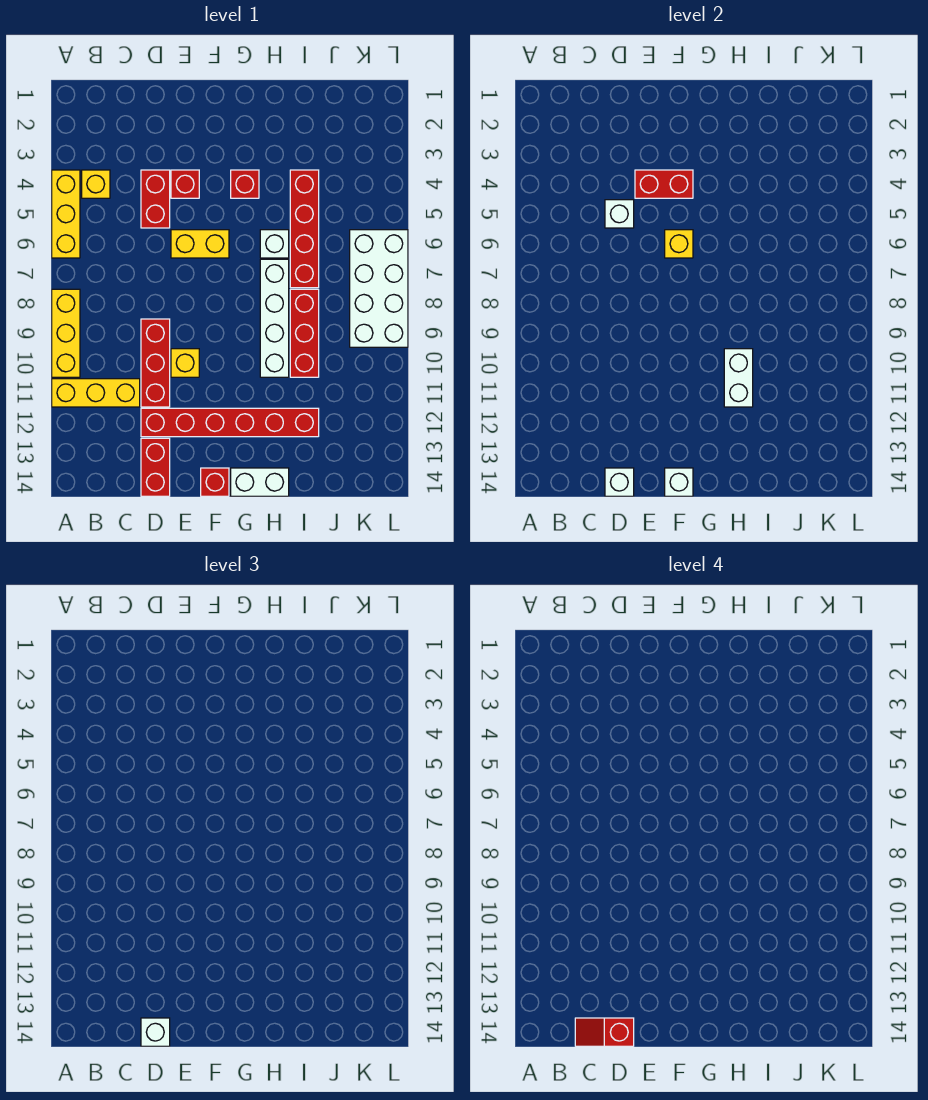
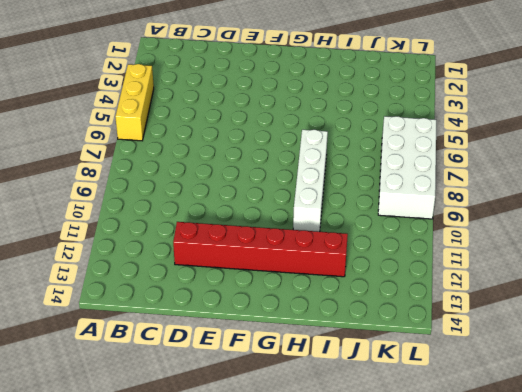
none -> yellow brick A8:A10 level 1
none -> yellow brick A11:C11 level 1
none -> yellow brick B4 level 1

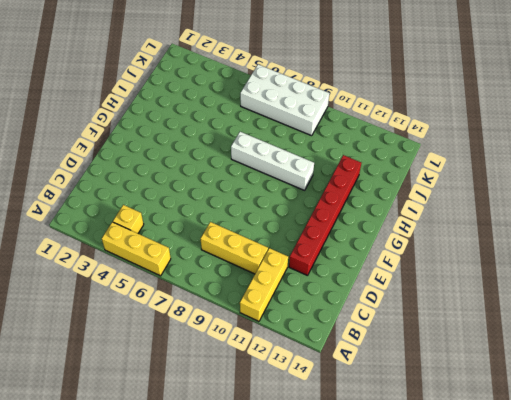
yellow brick C8:C10 level 1 -> yellow brick A8:A10 level 1
none -> red brick D4:D5 level 1
none -> red brick D9:D11 level 1
none -> red brick D13:D14 level 1

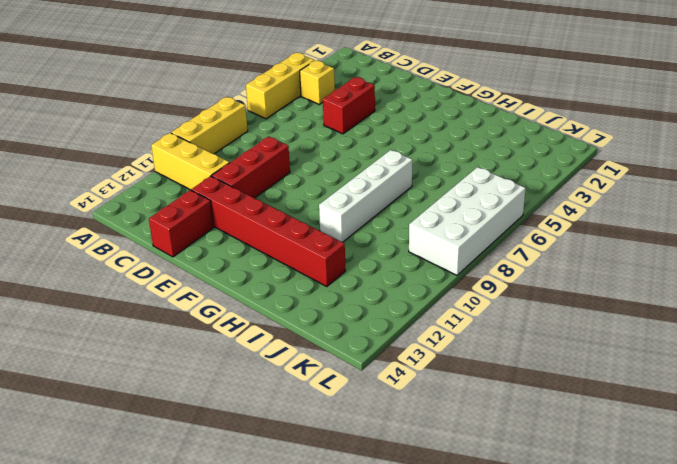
none -> red brick E4 level 1
none -> yellow brick E6:F6 level 1
none -> yellow brick E10 level 1

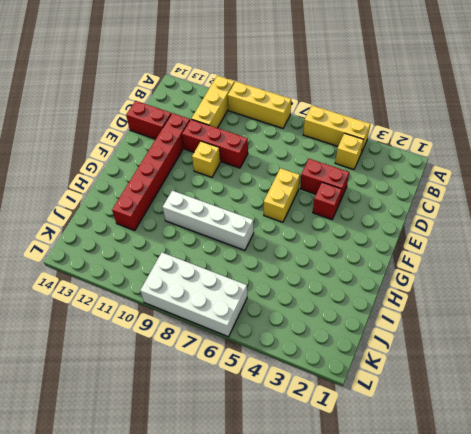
none -> red brick F14 level 1
none -> red brick G4 level 1
none -> white brick G14:H14 level 1

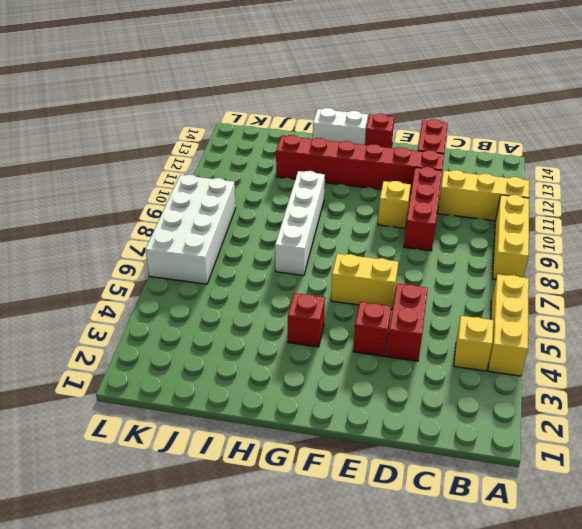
none -> white brick H6 level 1
none -> red brick I4:I7 level 1
none -> red brick I8:I10 level 1

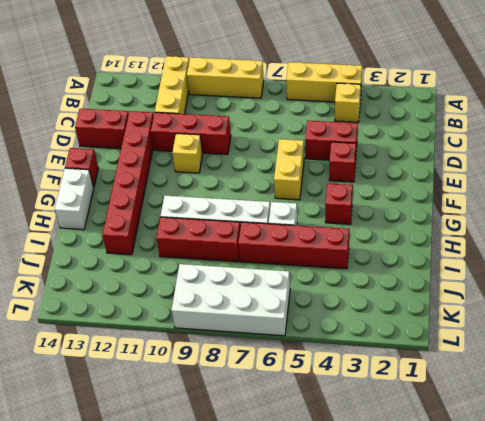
none -> white brick D5 level 2
none -> white brick D14 level 2
none -> red brick E4:F4 level 2

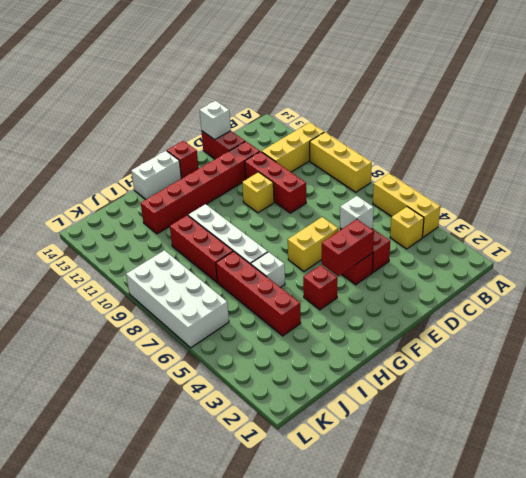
none -> yellow brick F6 level 2
none -> white brick F14 level 2
none -> white brick H10:H11 level 2

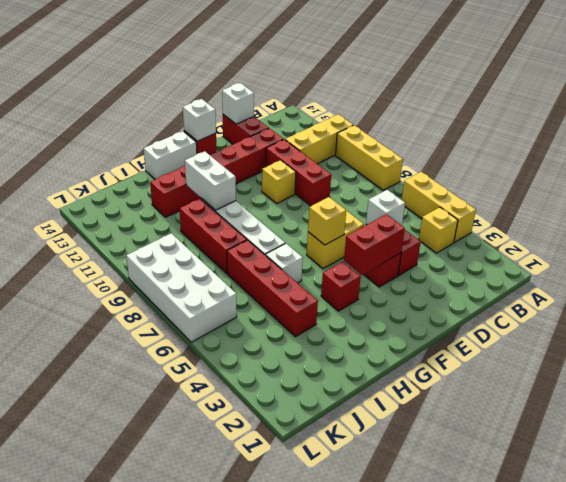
none -> white brick D14 level 3
none -> red slope C14:D14 level 4 top D

